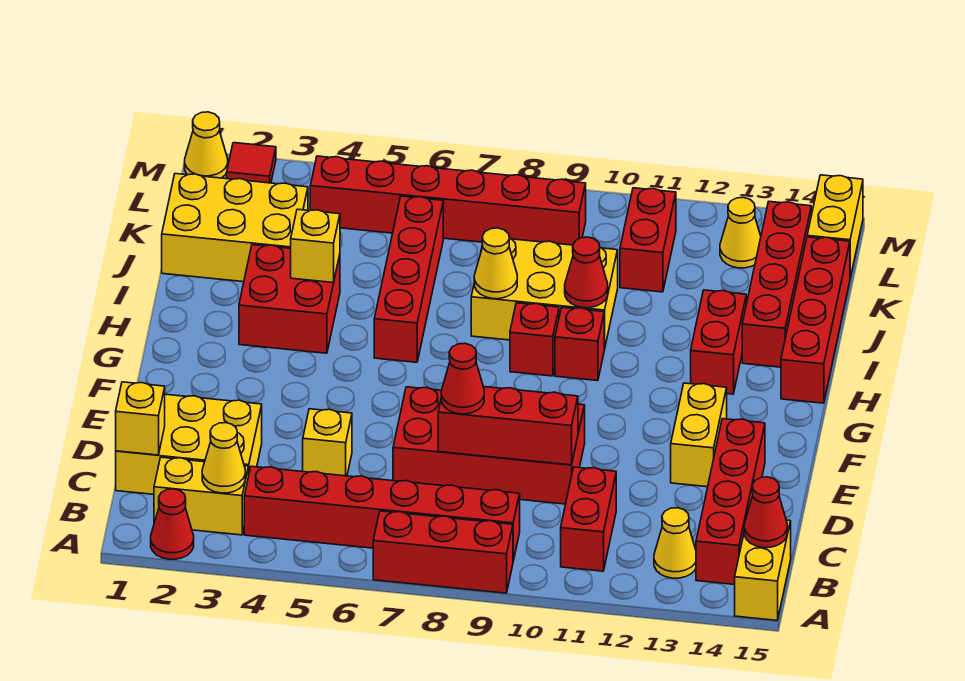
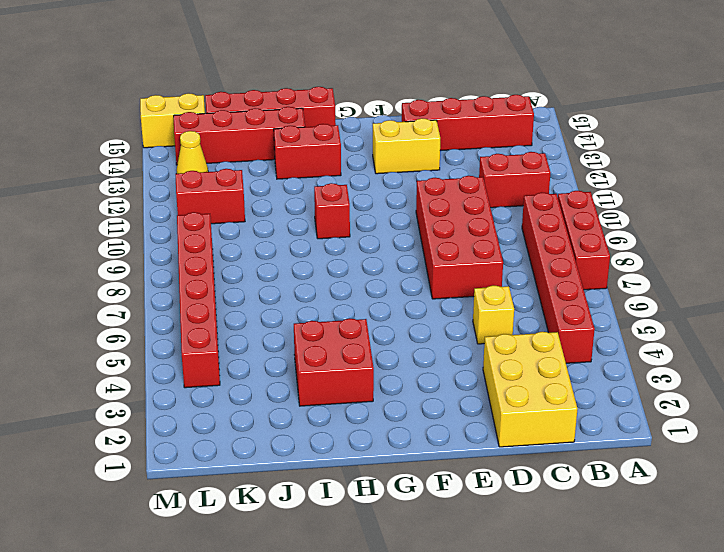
none -> red cone A2 level 1
none -> yellow brick A15:B15 level 1
none -> yellow brick B2:B3 level 1
none -> yellow cone B13 level 1

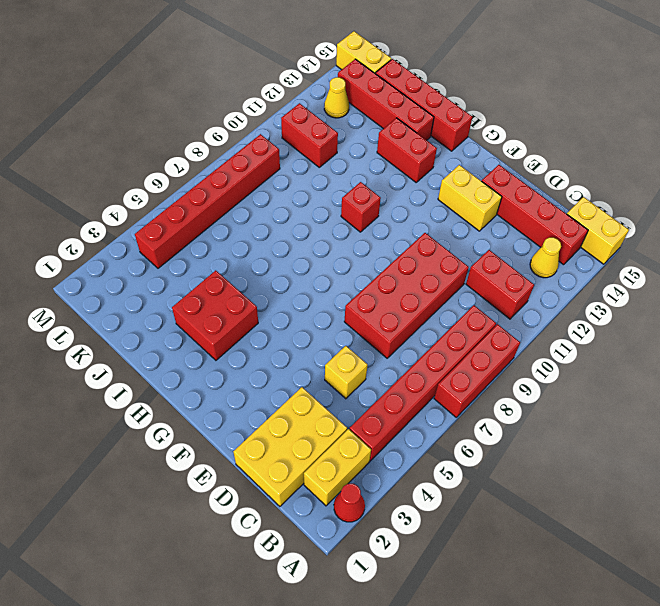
none -> red brick H6:K6 level 1
none -> red brick H9 level 1
none -> yellow brick I8:J10 level 1
none -> yellow brick J1:K3 level 1

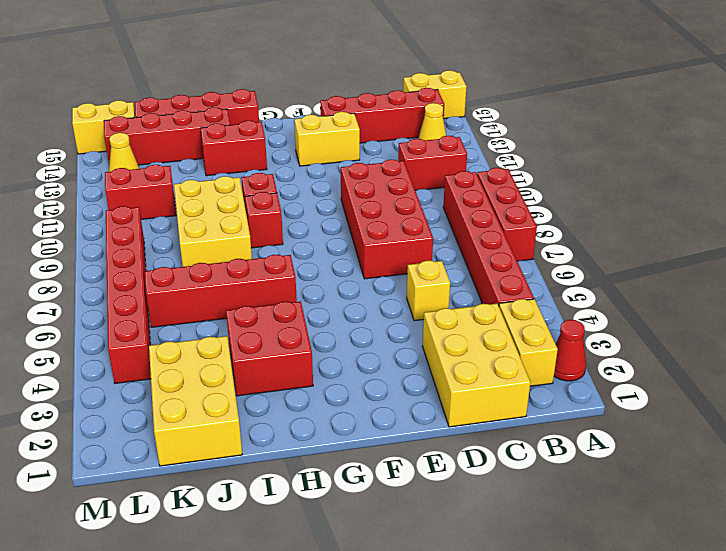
none -> yellow cone M1 level 1
none -> red tile M2 level 1
none -> yellow cone B3 level 2
none -> red cone B15 level 2

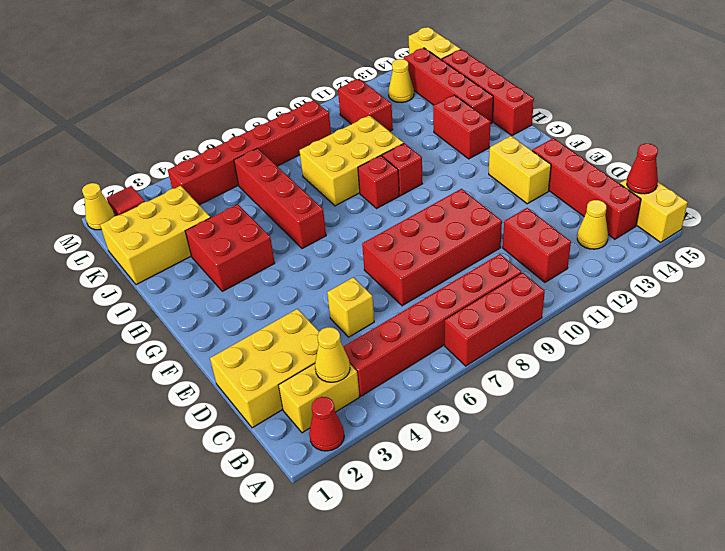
none -> yellow brick C1 level 2
none -> red brick D8:D10 level 2
none -> yellow brick I4 level 2
none -> yellow cone I8 level 2

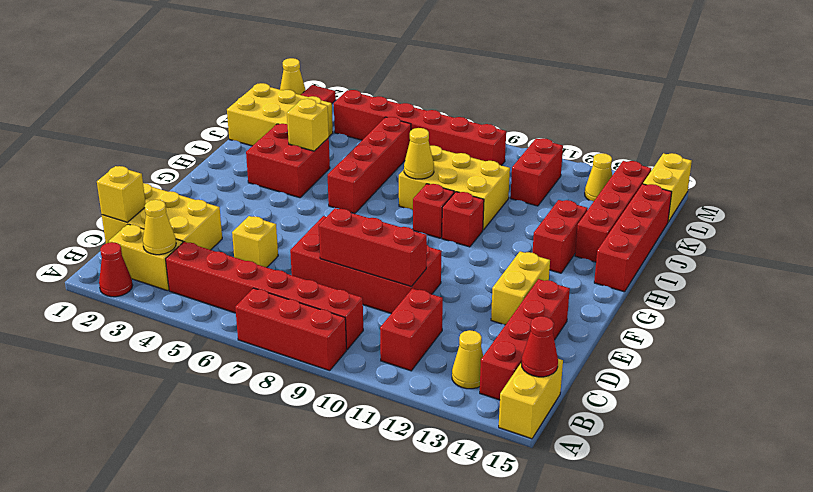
none -> red cone I10 level 2
none -> red cone D8 level 3

